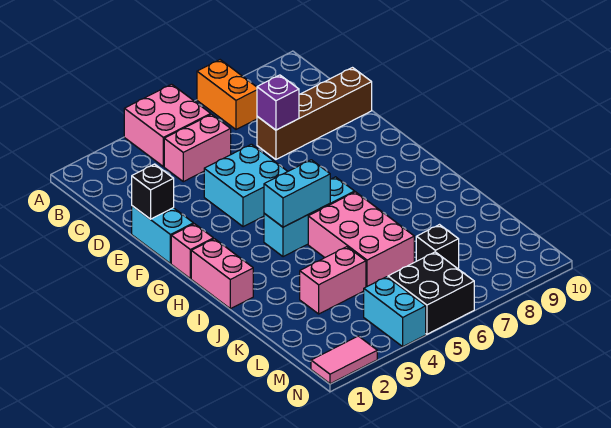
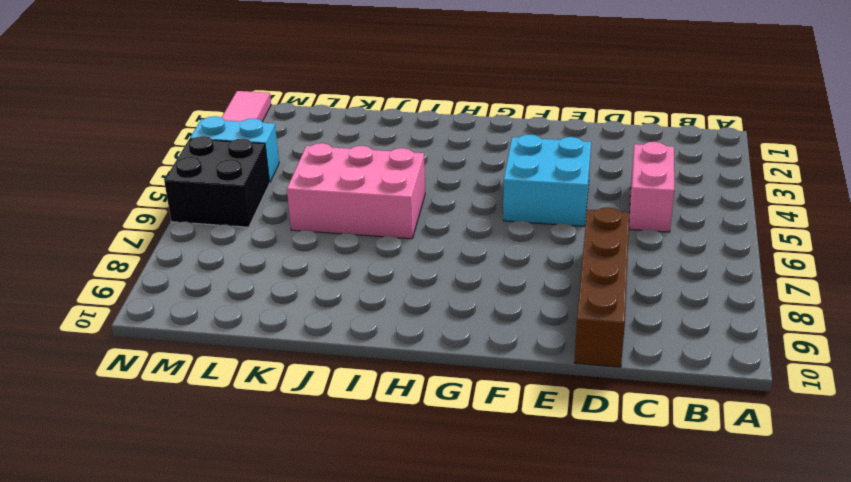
none -> pink brick A4:B5 level 1
none -> orange brick A7:B7 level 1
none -> cyan brick E1:F1 level 1

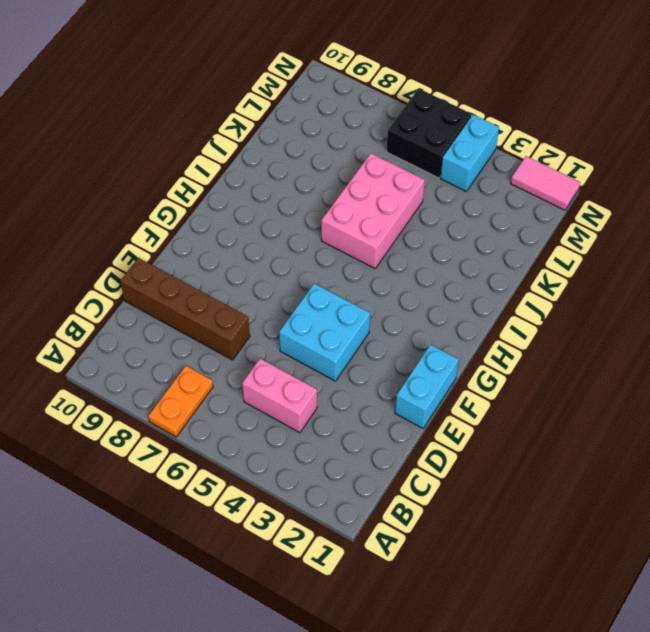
orange plate A7:B7 level 1 -> orange brick A7:B7 level 1
none -> pink brick A4:B5 level 1
none -> pink brick G1 level 1
none -> pink brick H1:I1 level 1

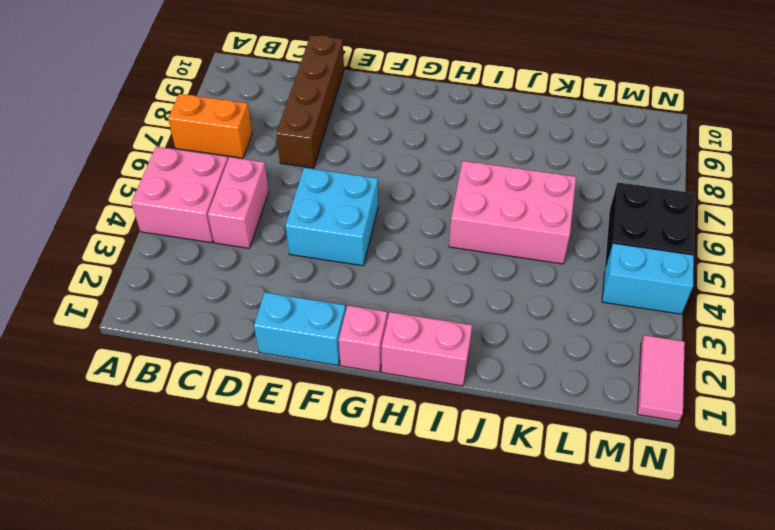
none -> cyan brick H4:H6 level 1
none -> pink brick K3:K4 level 1
none -> black brick L7 level 1

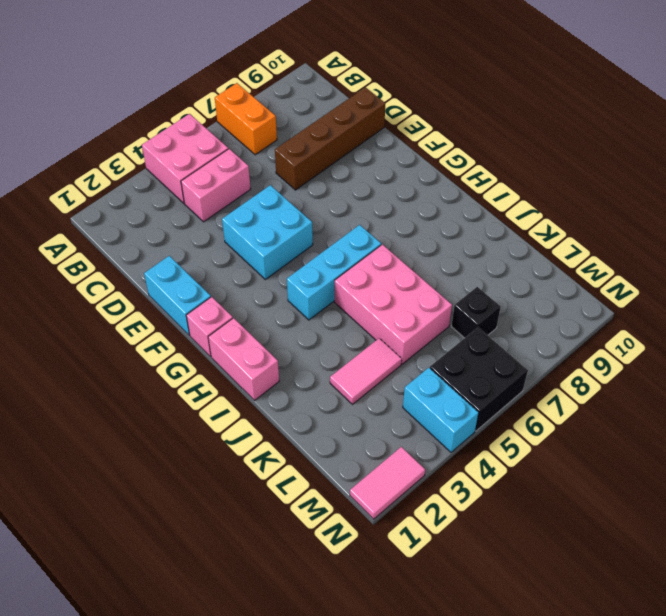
pink tile K3:K4 level 1 -> pink brick K3:K4 level 1
none -> purple brick D7 level 2
none -> black brick E1 level 2
none -> cyan brick H4:H5 level 2

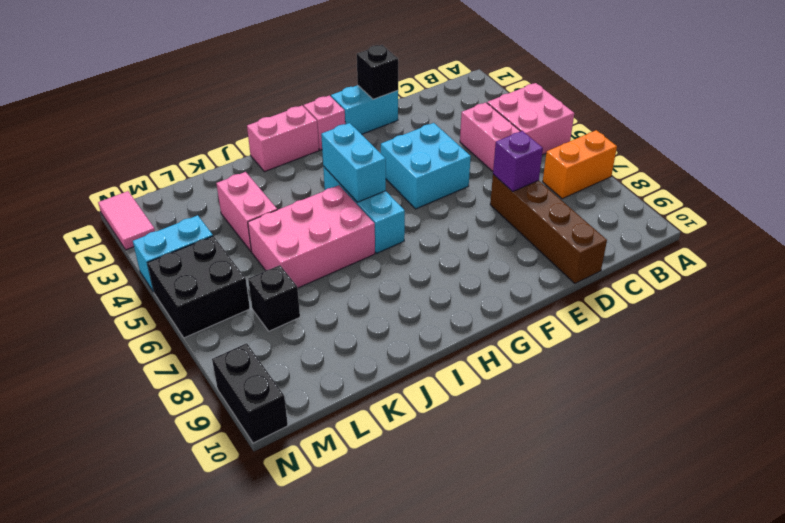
black brick N9:N10 level 1 -> none

